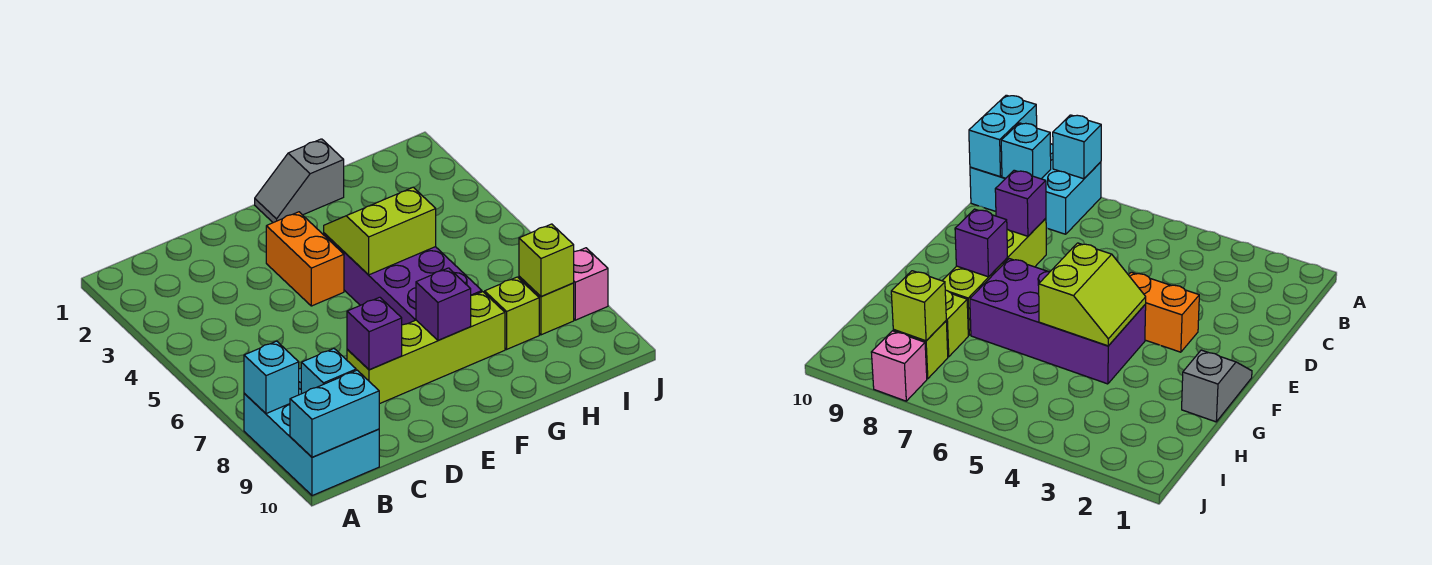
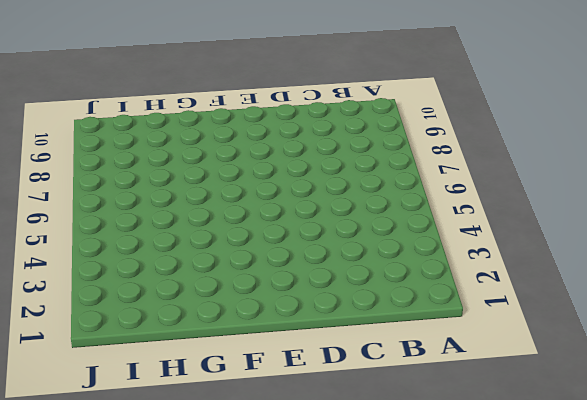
none -> cyan brick A8:B10 level 1
none -> lime brick D8:G8 level 1
none -> orange brick E3:E4 level 1

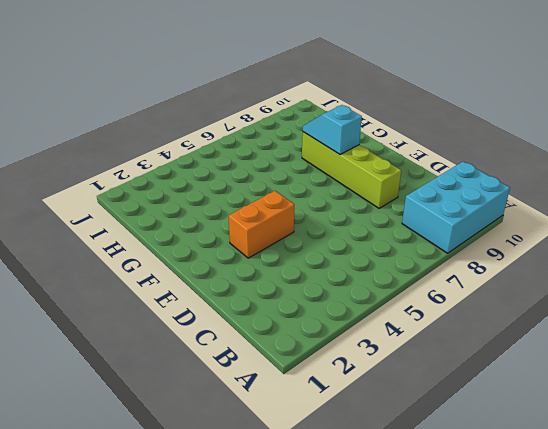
cyan slope F8:G8 level 2 top F -> purple brick F8 level 2
none -> grey slope F1:G1 level 1 top G
none -> purple brick F4:G7 level 1
none -> lime brick H8 level 1

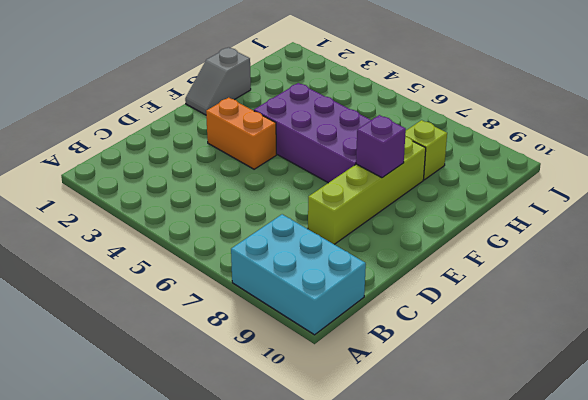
none -> lime brick I8 level 1
none -> pink brick J8 level 1
none -> cyan brick A8 level 2

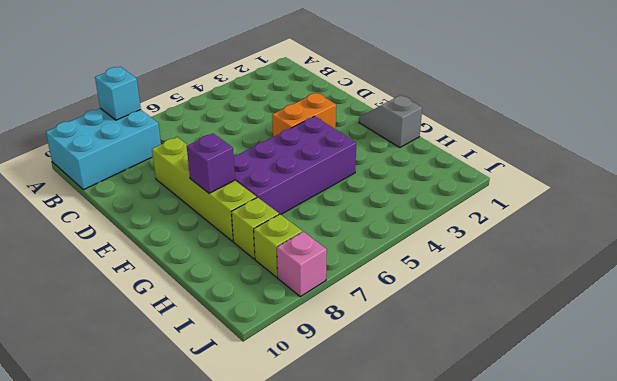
none -> cyan brick A10:B10 level 2
none -> cyan brick B9 level 2
none -> purple brick D8 level 2

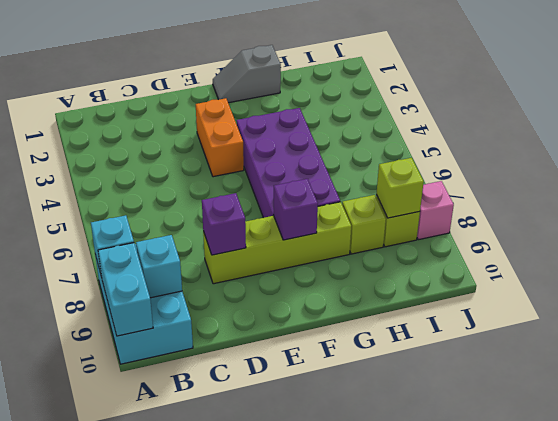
cyan brick A9:A10 level 2 -> cyan brick A10:B10 level 2
none -> lime slope F4:G5 level 2 top 5

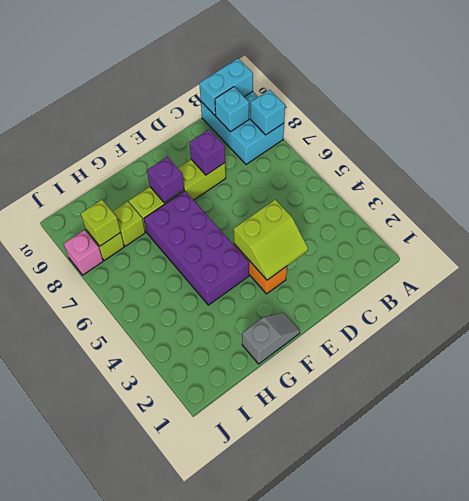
lime slope D3:E4 level 2 top 4 -> lime slope F4:G5 level 2 top 5

